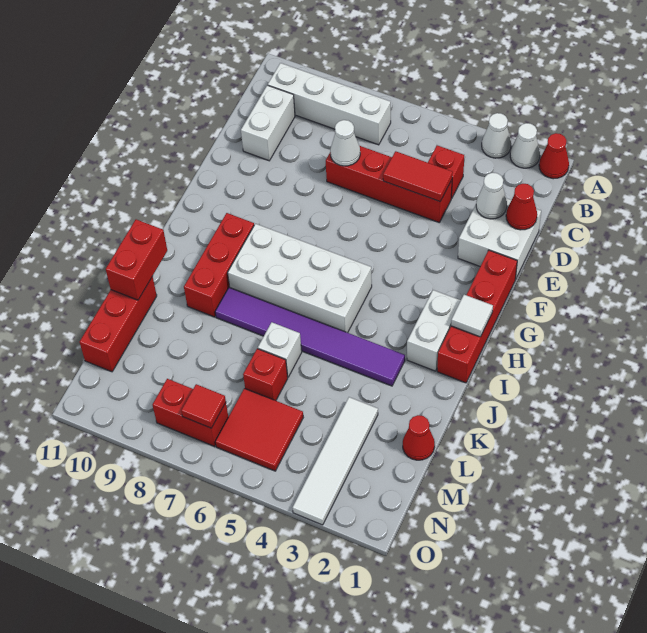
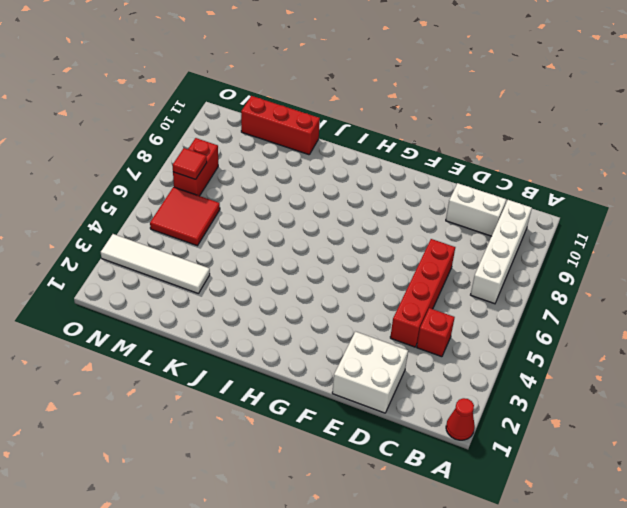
none -> white cone A2 level 1
none -> white cone A3 level 1
none -> red brick F1:I1 level 1

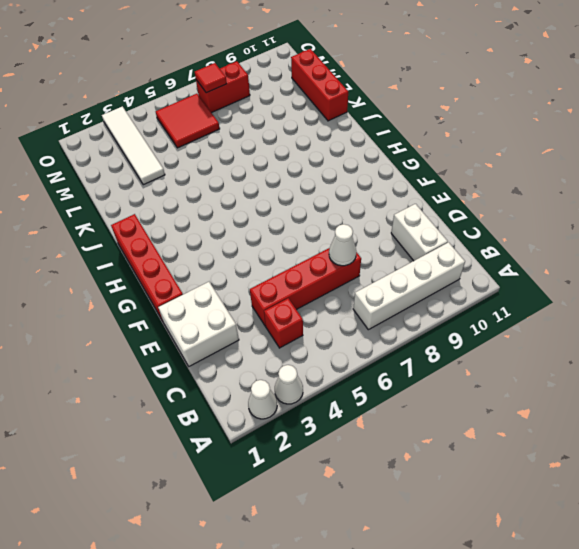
none -> red cone A1 level 1
none -> white brick H2:I2 level 1
none -> white brick H5:I8 level 1

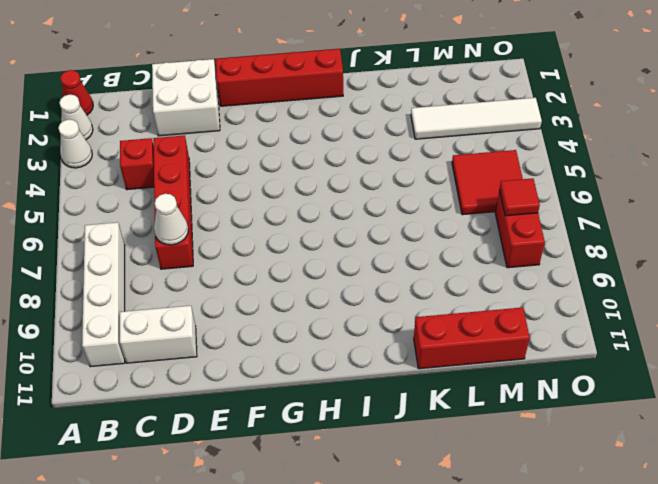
none -> white brick H2:I2 level 1
none -> white brick H5:I8 level 1
none -> red brick H9:J9 level 1

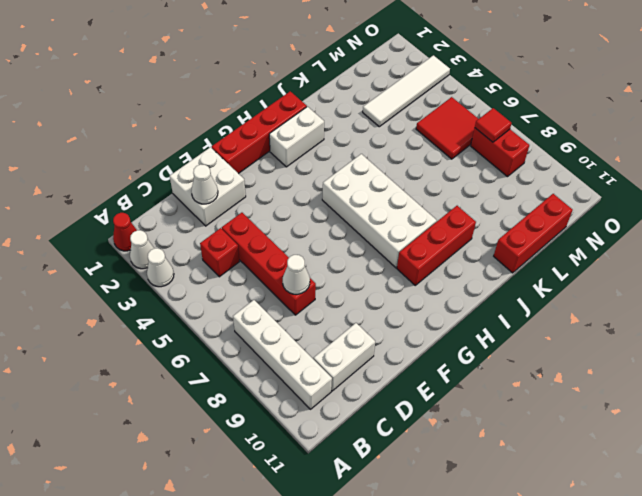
none -> purple tile J3:J8 level 1
none -> white brick K6 level 1
none -> red cone L1 level 1

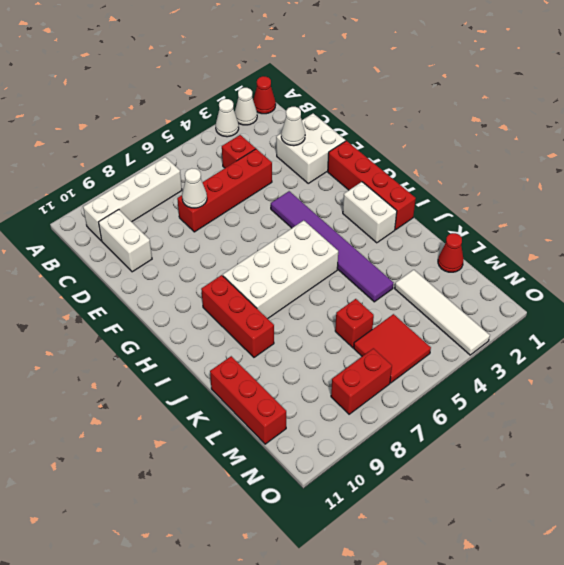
purple tile F4:K4 level 1 -> purple tile J3:J8 level 1
none -> white brick K6 level 1
none -> red cone D1 level 2
none -> red tile D4:D5 level 2

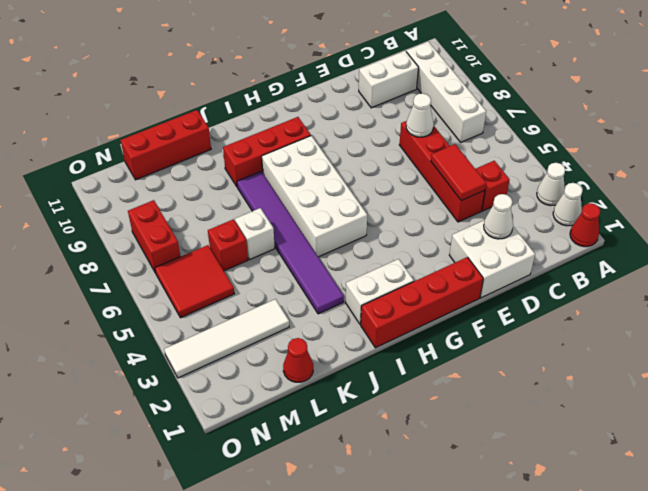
none -> red cone D1 level 2
none -> white tile H1 level 2
none -> red brick J11:K11 level 2

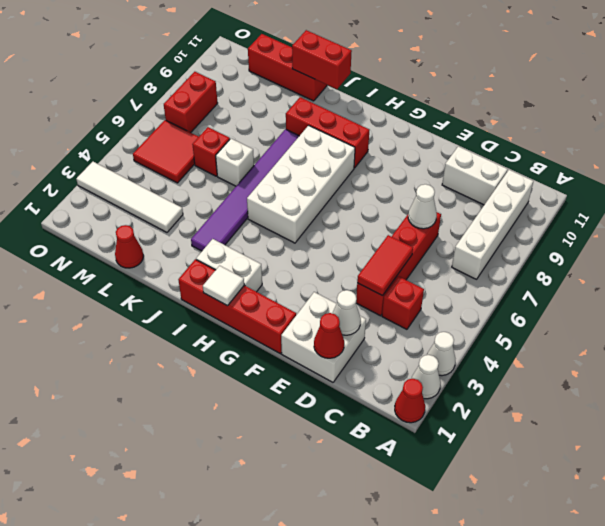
none -> red tile N7 level 2

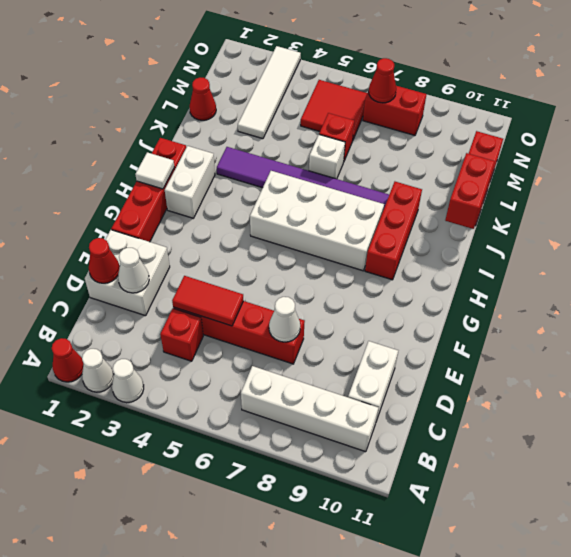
red cone N7 level 2 -> red tile N7 level 2

